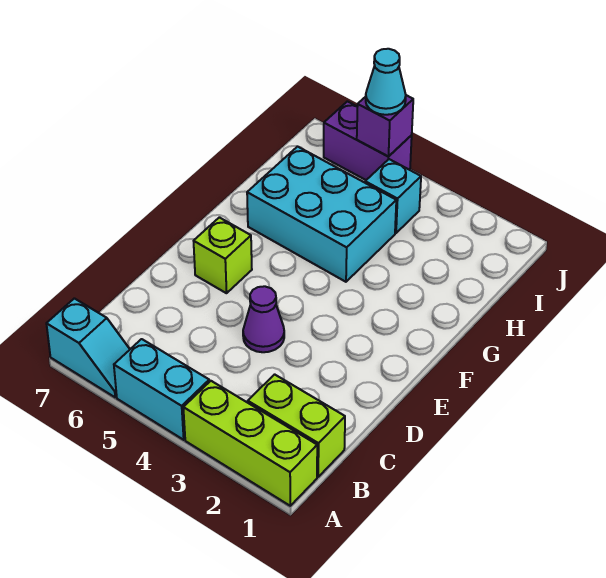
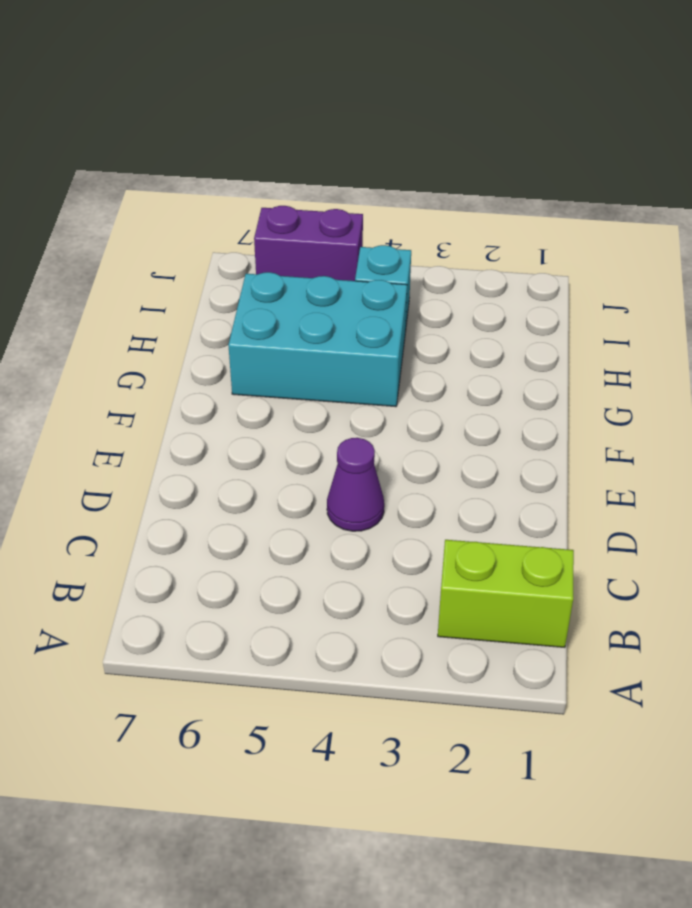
none -> lime brick A1:A3 level 1
none -> cyan brick A4:A5 level 1

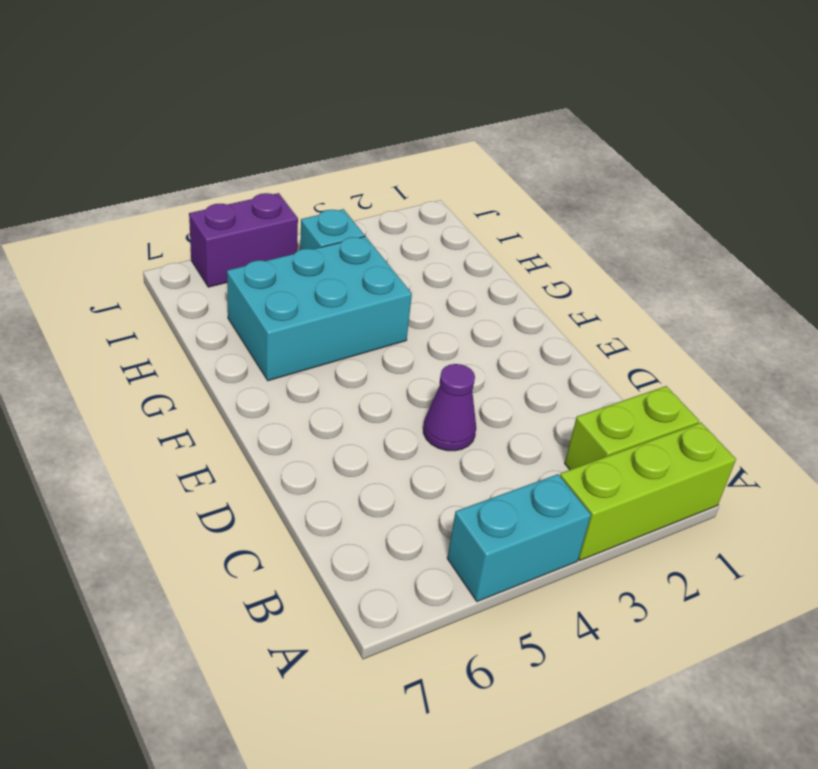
none -> cyan slope A6:A7 level 1 top 7
none -> lime brick E6 level 1

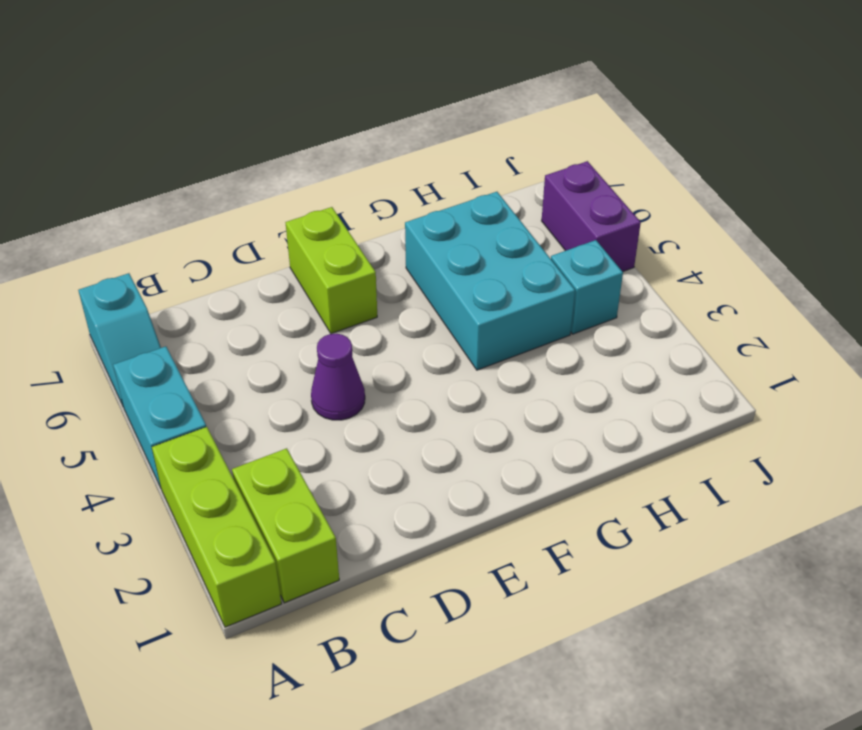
lime brick E6:E7 level 1 -> lime brick E6 level 1
none -> purple brick J5 level 2
none -> cyan cone J5 level 3

